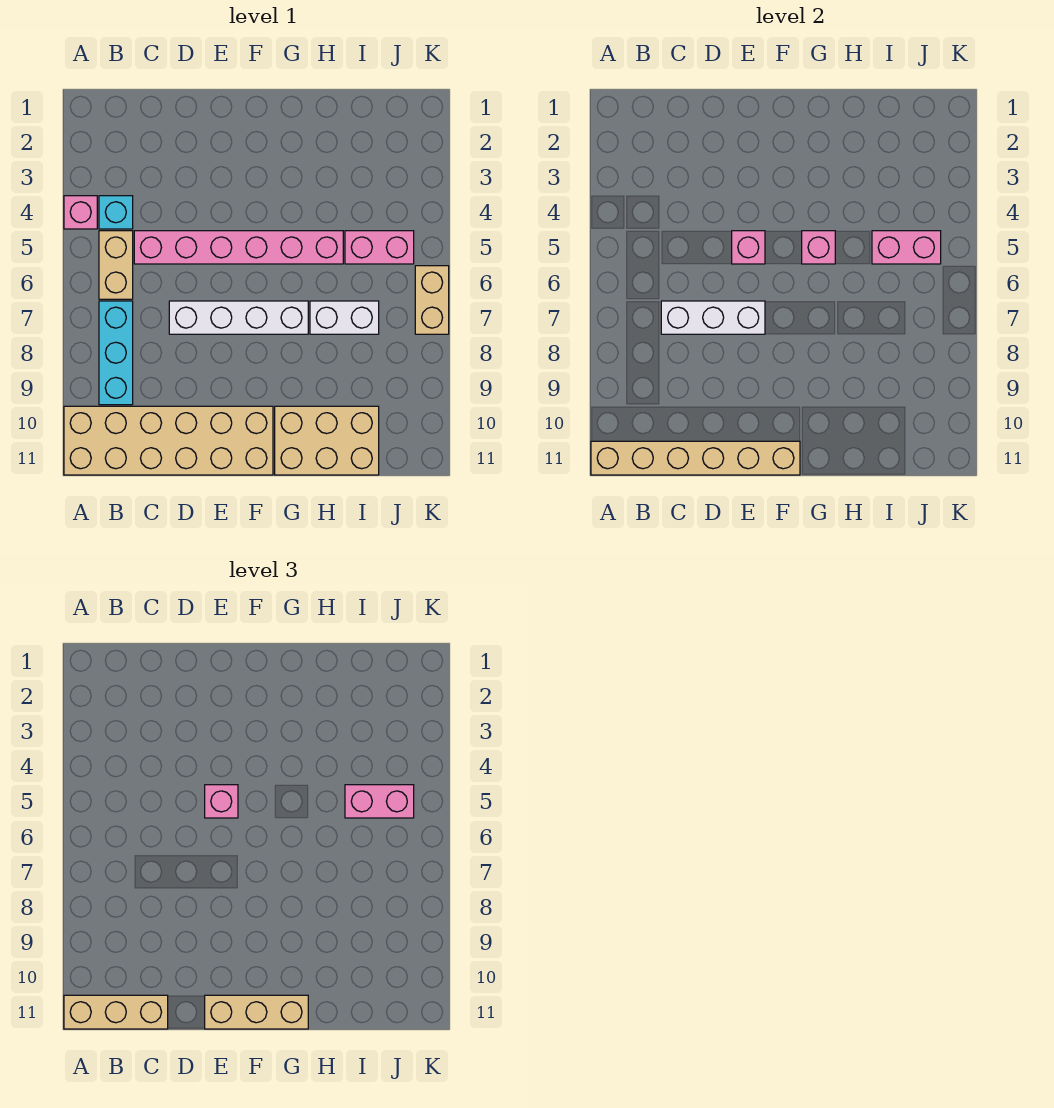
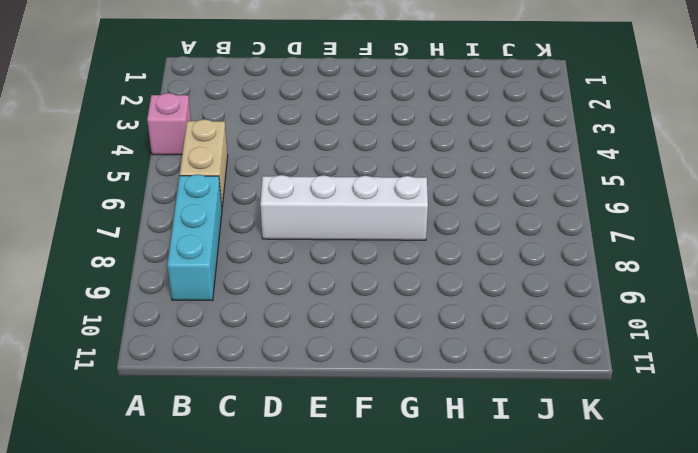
none -> tan brick A10:F11 level 1
none -> cyan brick B4 level 1
none -> pink brick C5:H5 level 1

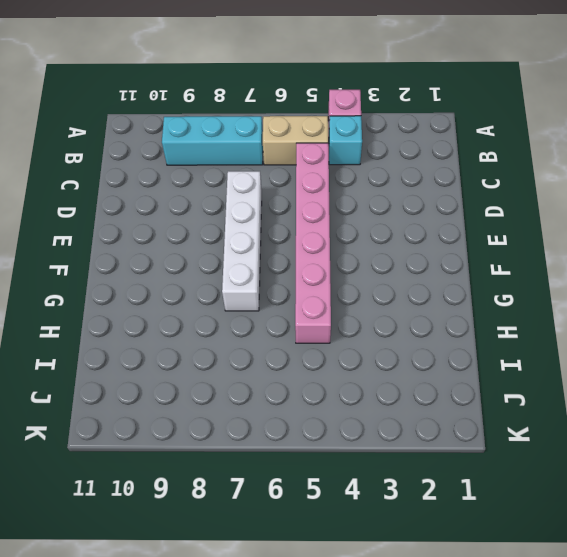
none -> tan brick A10:F11 level 1
none -> tan brick G10:I11 level 1
none -> white brick H7:I7 level 1

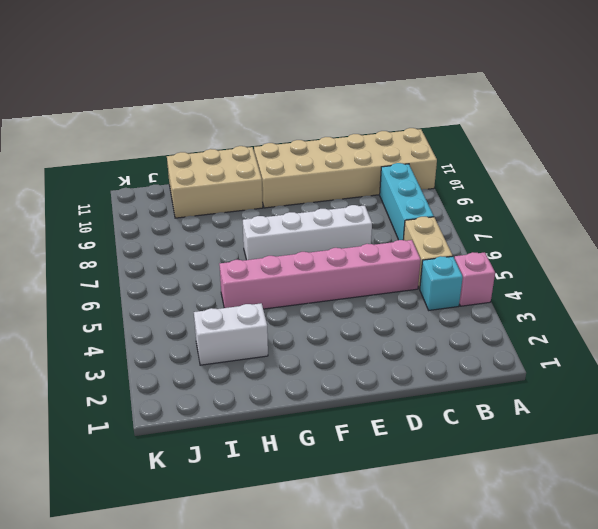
white brick H3:I3 level 1 -> white brick H7:I7 level 1
none -> pink brick I5:J5 level 1
none -> tan brick K6:K7 level 1
none -> tan brick A11:F11 level 2

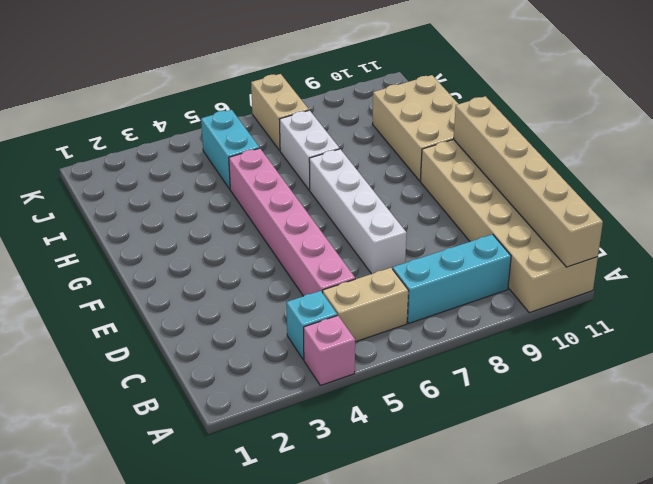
cyan brick I5:J5 level 1 -> pink brick I5:J5 level 1
tan brick J7:K7 level 1 -> tan brick K6:K7 level 1
none -> white brick C7:E7 level 2
none -> pink brick E5 level 2
none -> pink brick G5 level 2

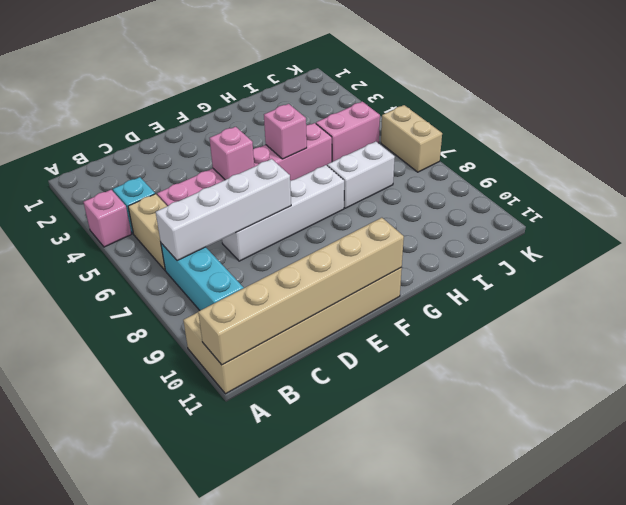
white brick B7:E7 level 2 -> white brick C7:E7 level 2
none -> tan brick G10:I11 level 1
none -> pink brick I5:J5 level 2
none -> tan brick A11:C11 level 3

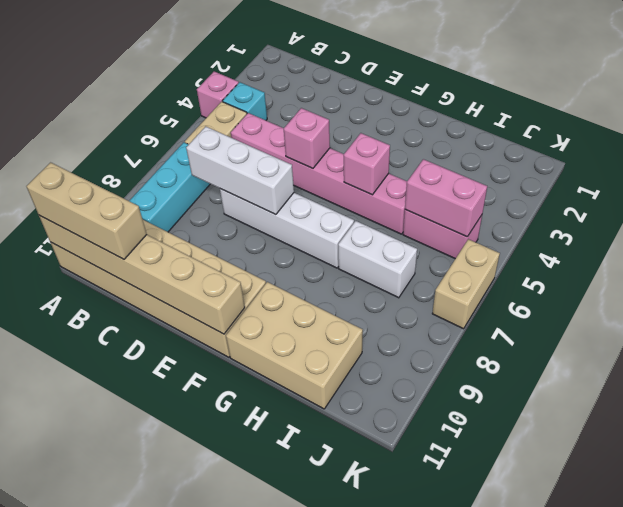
none -> pink brick E5 level 3
none -> tan brick E11:G11 level 3
none -> pink brick I5:J5 level 3

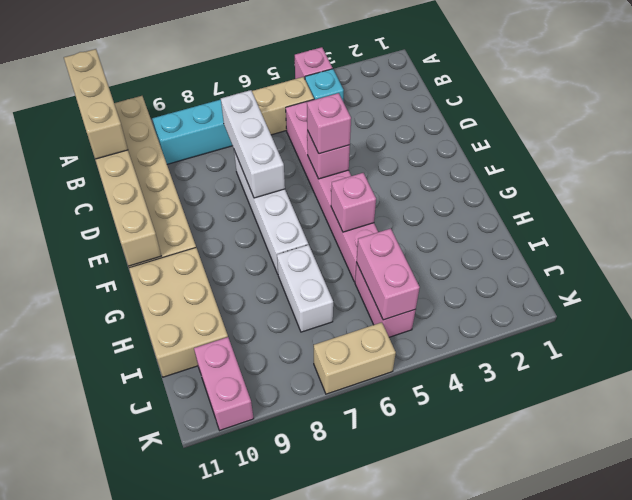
pink brick J10:K10 level 1 -> pink brick I5:J5 level 3
none -> tan brick E11:G11 level 3

